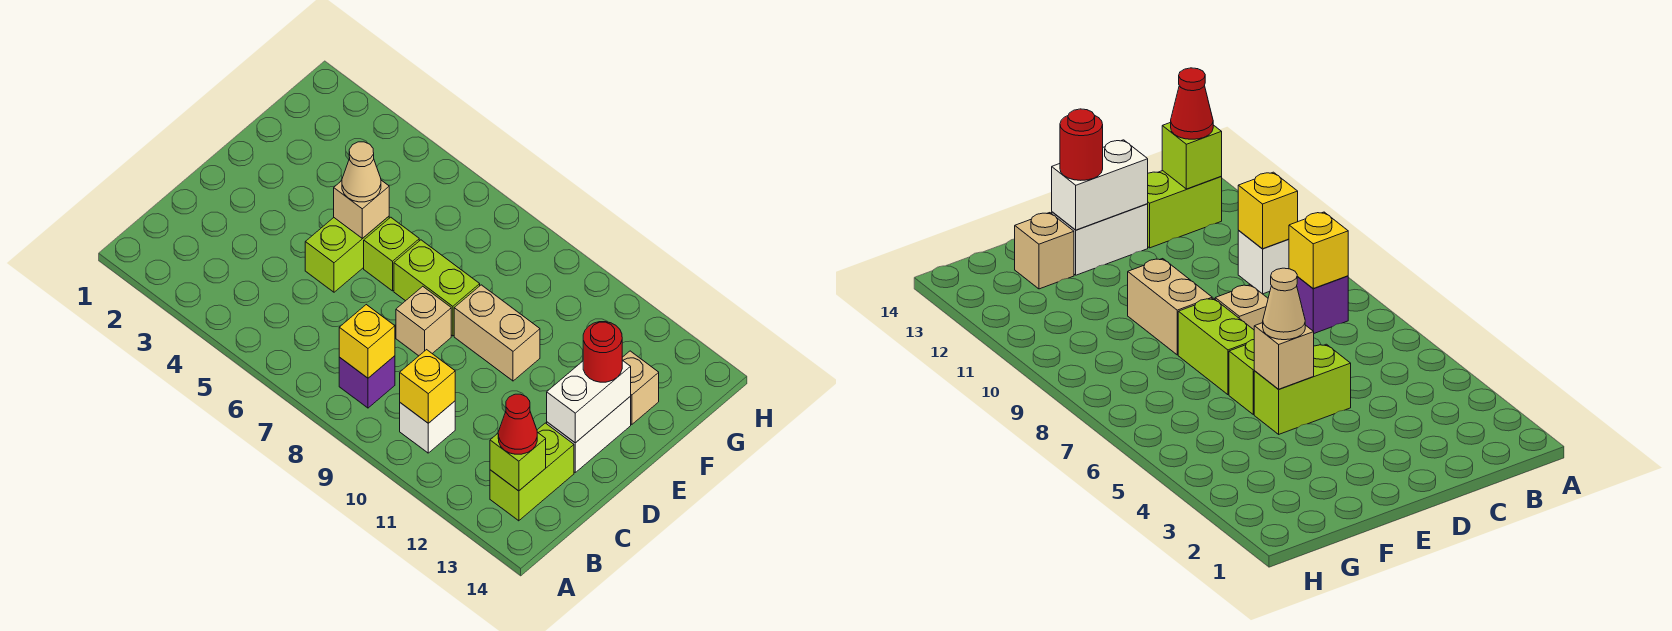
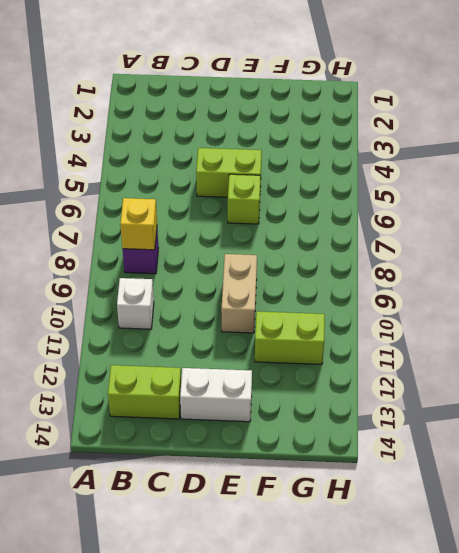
lime brick F11:G11 level 1 -> lime brick E7:E8 level 1
none -> tan brick D8 level 1
none -> tan brick F13 level 1
none -> yellow brick B10 level 2

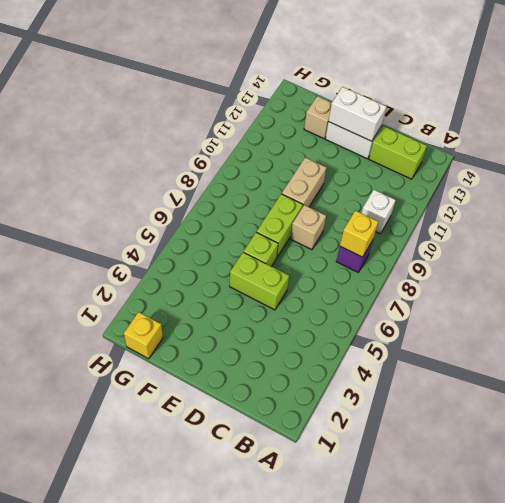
yellow brick G1 level 1 -> yellow brick B10 level 2
none -> lime brick B13 level 2
none -> tan brick E5 level 2
none -> red cone B13 level 3

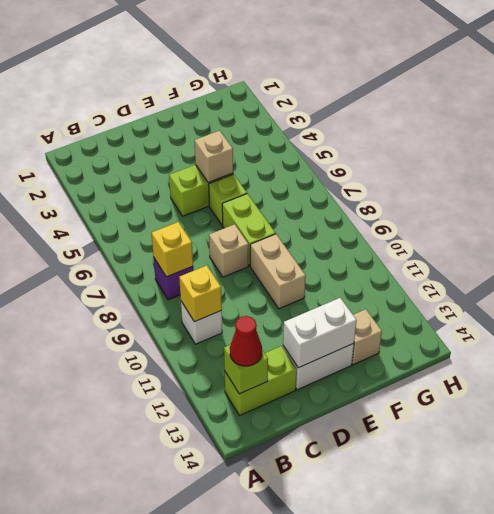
none -> tan cone E5 level 3
none -> red round brick E13 level 3

